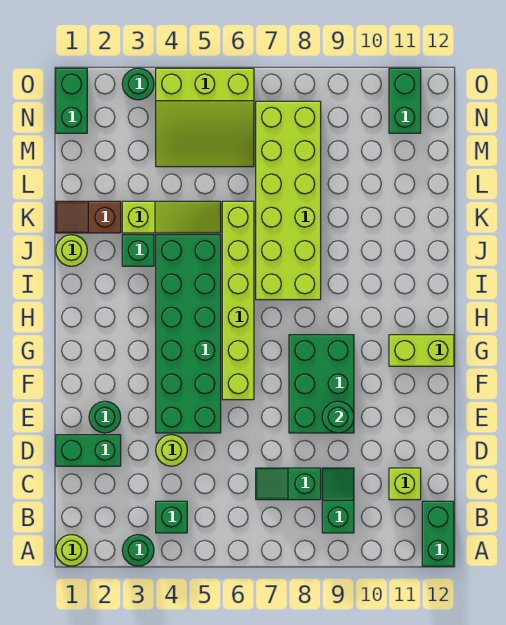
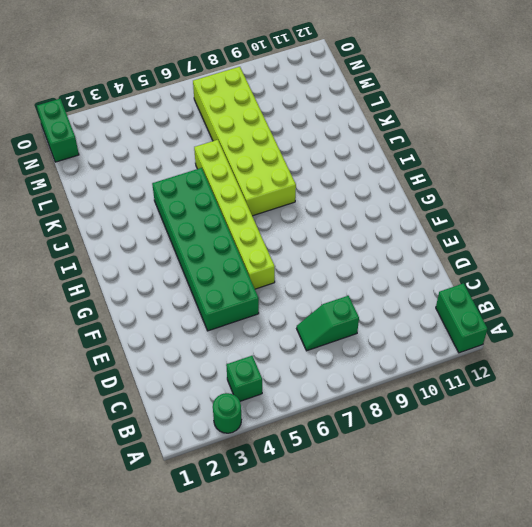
none -> lime round brick A1 level 1
none -> green slope B9:C9 level 1 top B
none -> lime brick C11 level 1

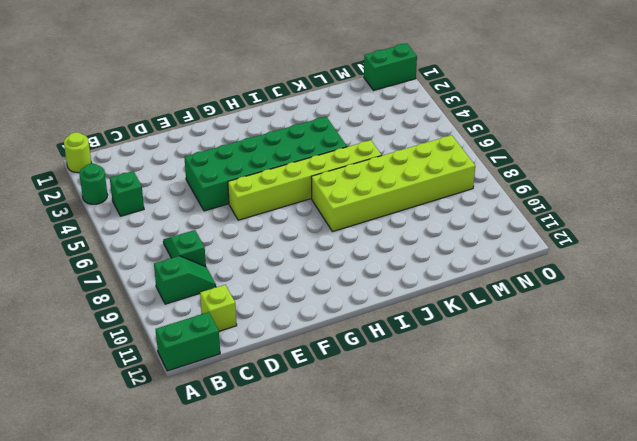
none -> green brick D1:D2 level 1
none -> lime round brick D4 level 1
none -> green round brick E2 level 1

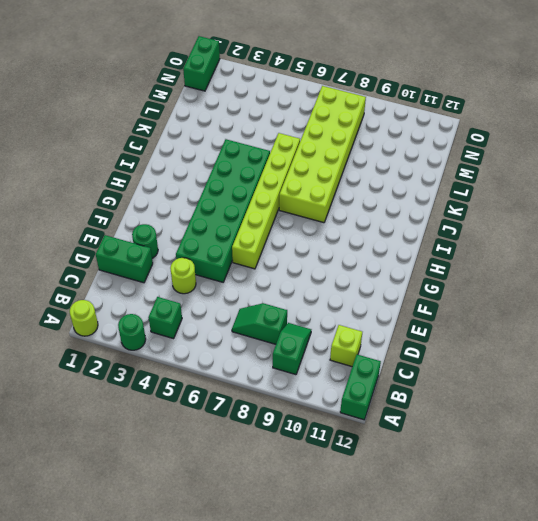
none -> green brick E8:G9 level 1
none -> lime brick G11:G12 level 1
none -> lime round brick J1 level 1

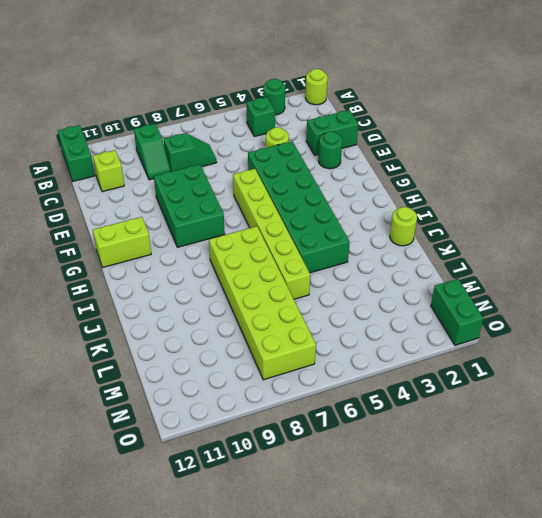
none -> green brick J3 level 1
none -> brown slope K1:K2 level 1 top 2
none -> lime slope K3:K5 level 1 top 3

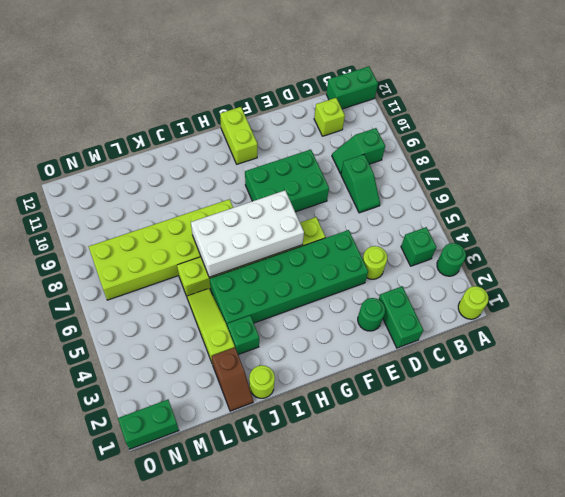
white brick G6:J7 level 2 -> none
none -> lime slope M4:O6 level 1 top O
none -> green brick N11:O11 level 1
none -> green round brick O3 level 1

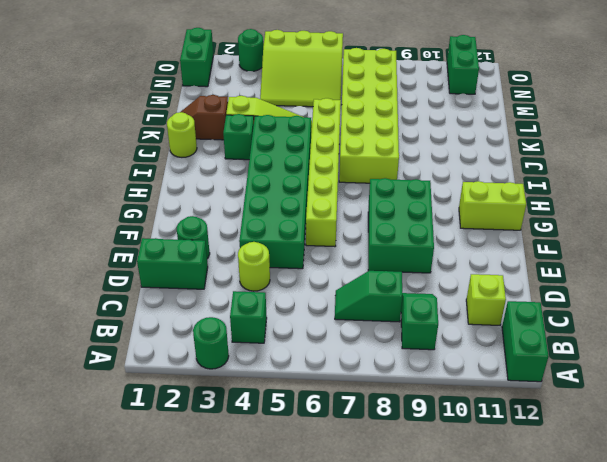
none -> lime round brick A1 level 1
none -> green round brick E9 level 2

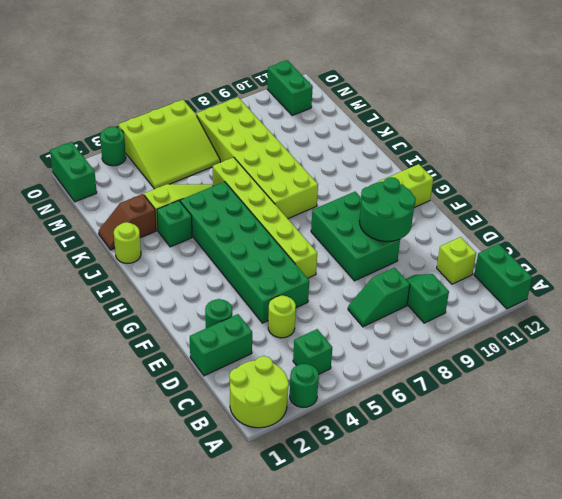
lime round brick A1:B2 level 1 -> lime round brick A1 level 1
green round brick E9:F10 level 2 -> green round brick E9 level 2

